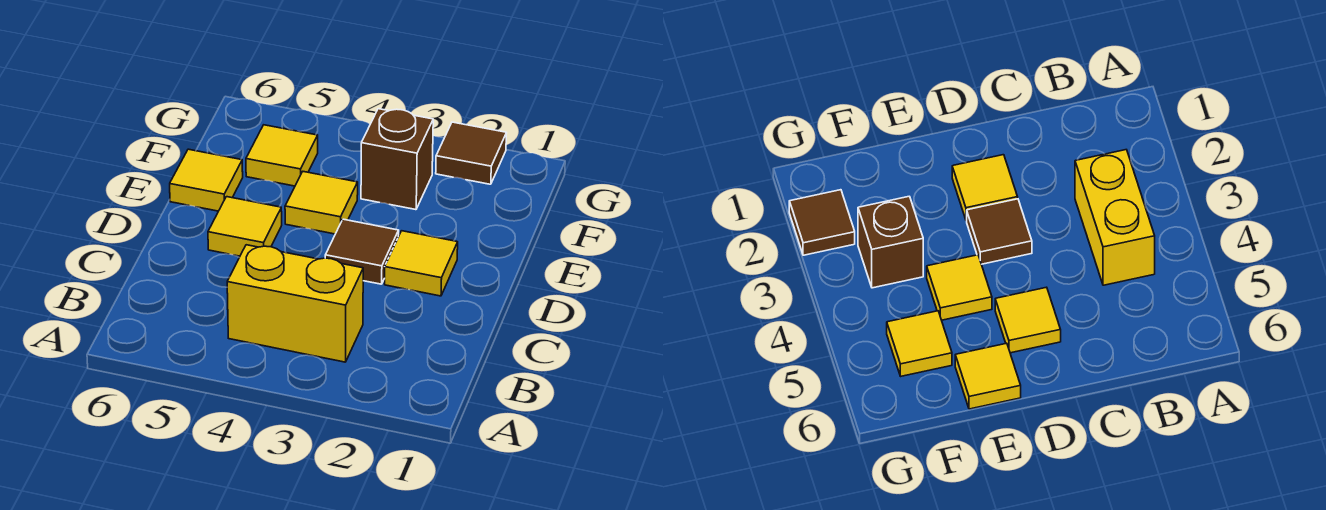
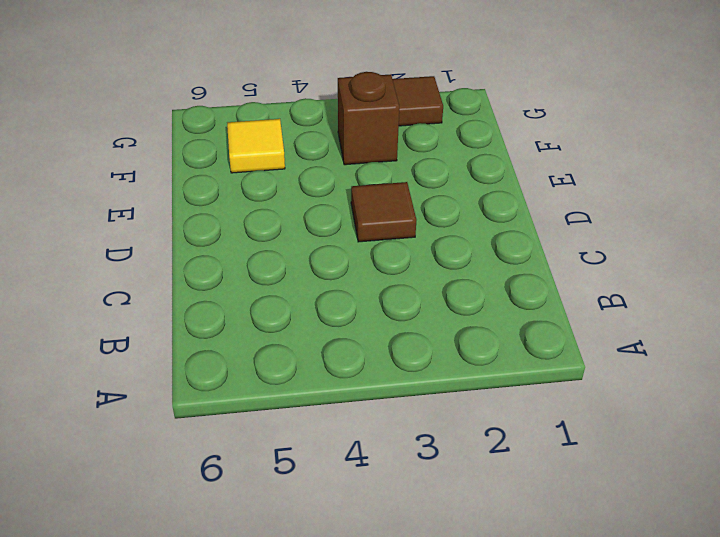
none -> yellow brick B3:B4 level 1
none -> yellow tile D2 level 1

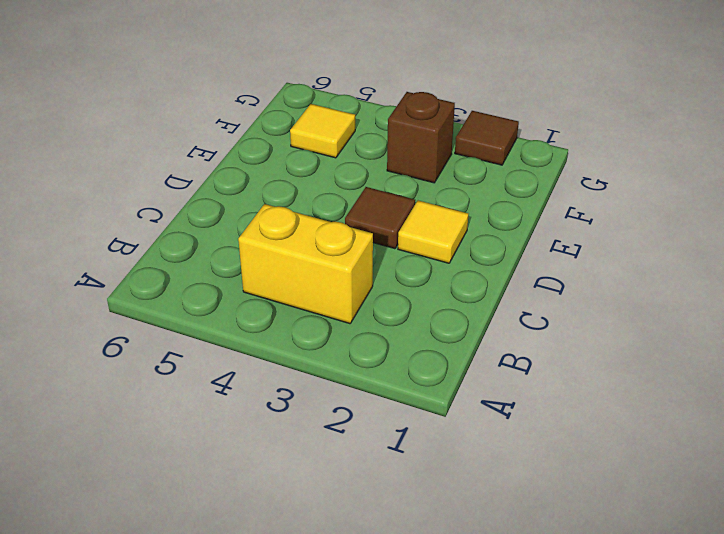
none -> yellow tile D5 level 1
none -> yellow tile E4 level 1

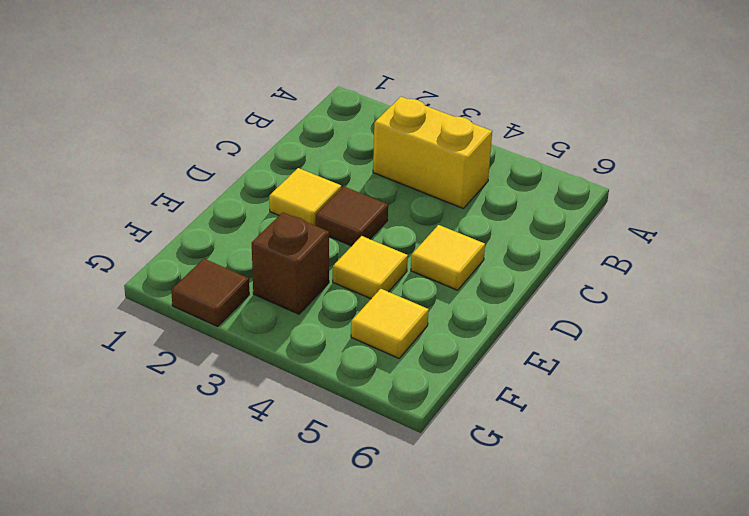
none -> yellow tile E6 level 1

